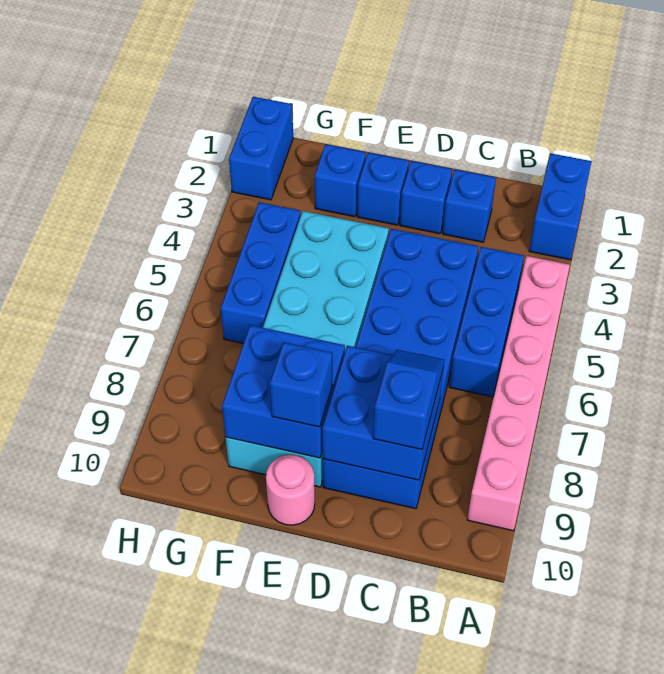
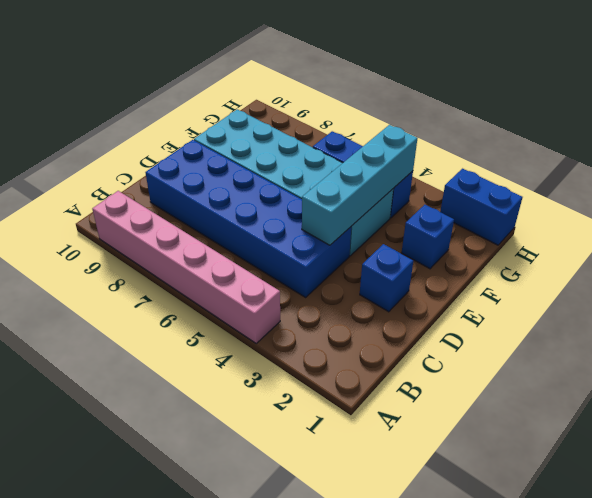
cyan brick D4:G4 level 2 -> none
none -> blue brick A1:A2 level 1
none -> blue brick B4:B6 level 1
none -> blue brick C2 level 1

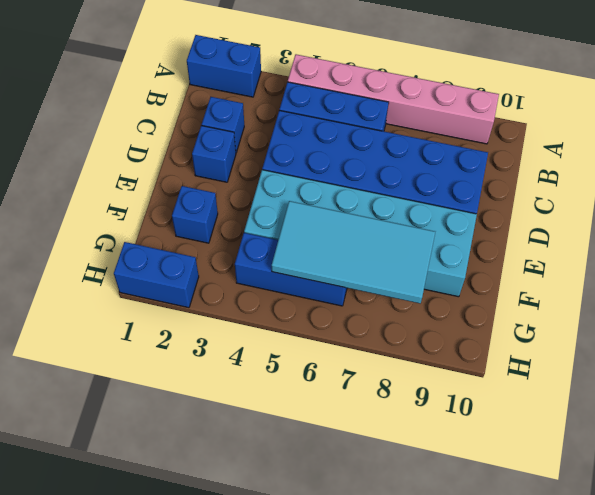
cyan tile F5:G8 level 2 -> blue brick E8:F9 level 2
none -> blue brick E2 level 1
none -> pink round brick E10 level 1
none -> blue brick C8:D9 level 2

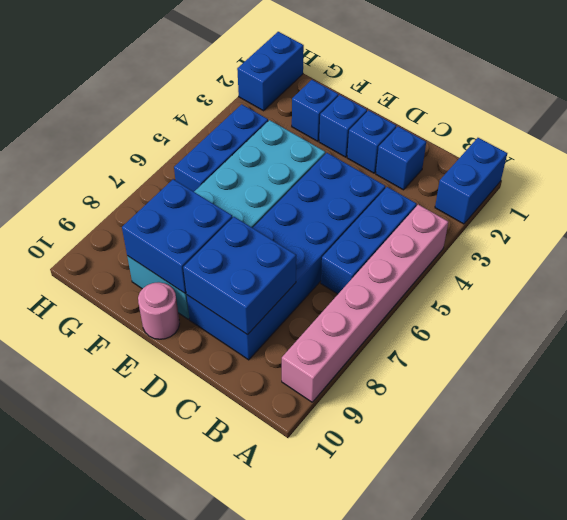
none -> blue slope C8:C9 level 3 top 9
none -> blue brick E9 level 3

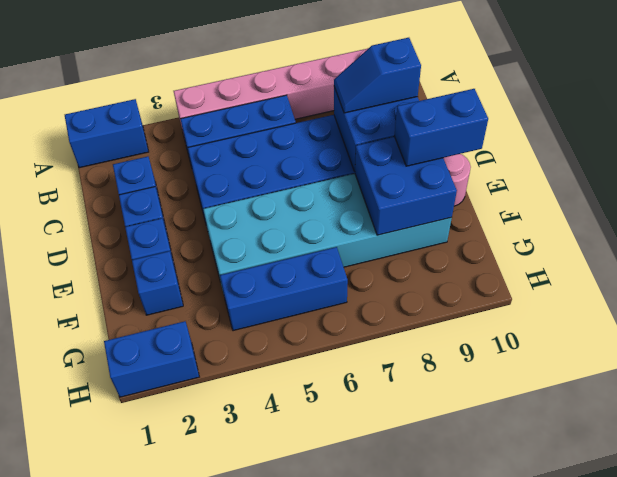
blue brick E9:E10 level 3 -> blue brick E9 level 3

